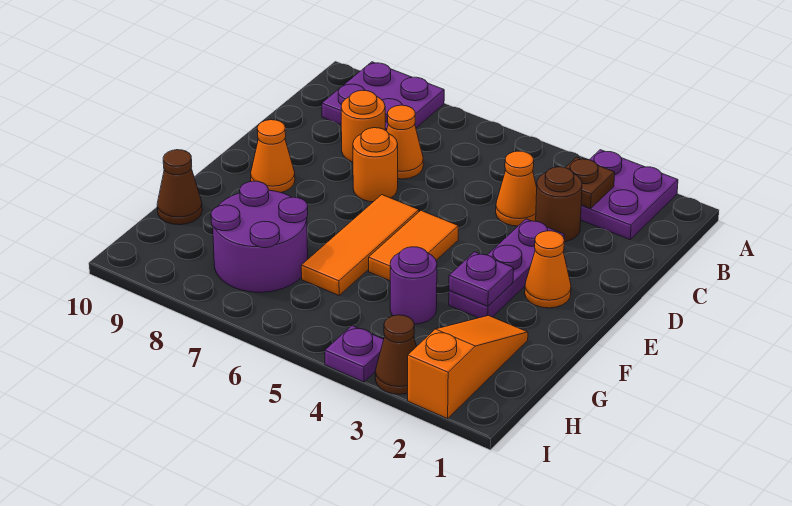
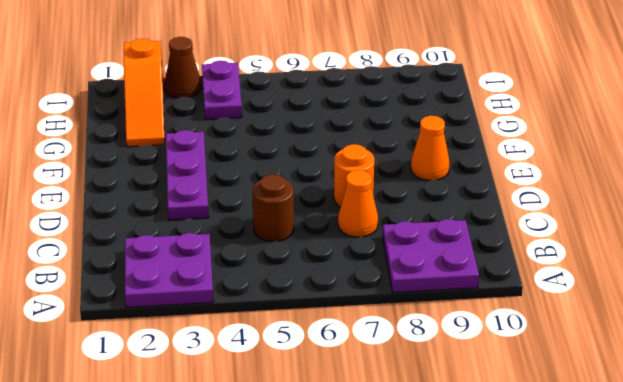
brown round brick C5 level 1 -> brown round brick C3 level 1
purple plate H4:I4 level 1 -> purple plate I4 level 1
none -> orange cone C4 level 1
none -> orange round brick C8 level 1
none -> orange cone E2 level 1

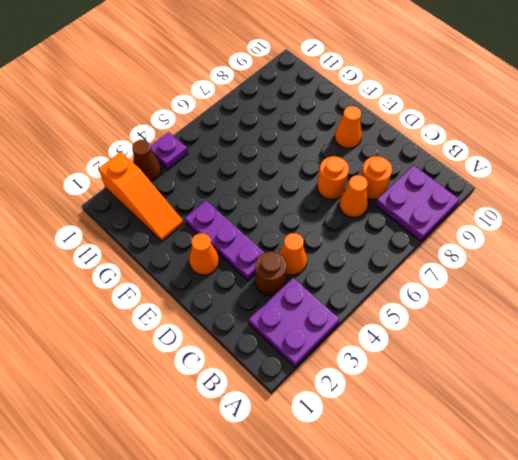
none -> orange tile E5:F5 level 1
none -> orange tile E6:G6 level 1
none -> purple round brick G4 level 1

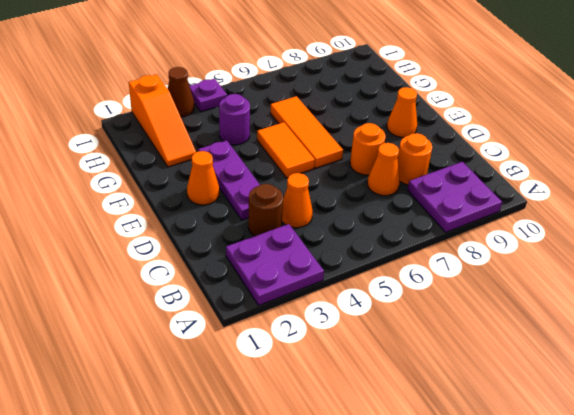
none -> purple round brick G7:H8 level 1
none -> brown cone G10 level 1
none -> brown plate B3 level 2

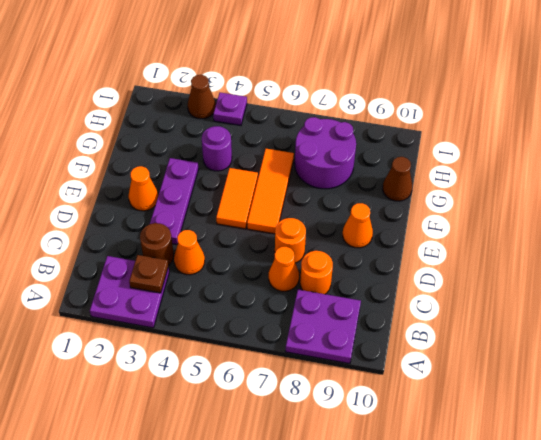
none -> orange slope G2:I2 level 1 top I
none -> purple plate F3 level 2

